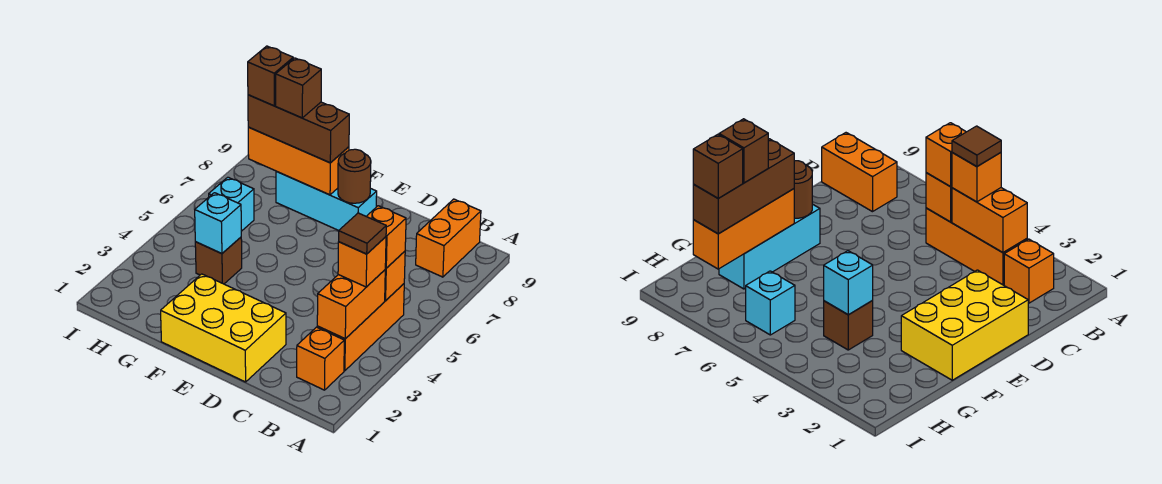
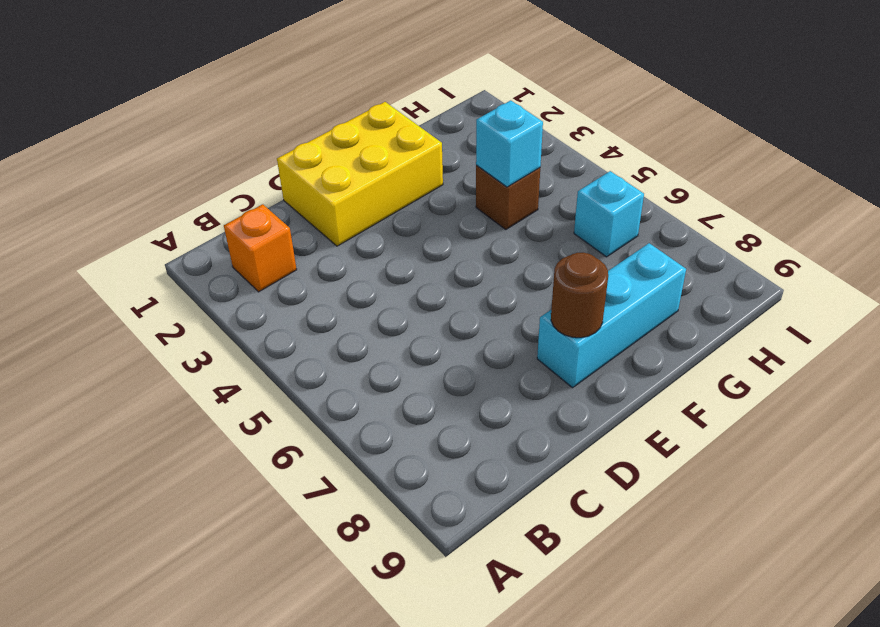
none -> orange brick B3:B5 level 1
none -> orange brick B8:B9 level 1
none -> orange brick B3:B4 level 2

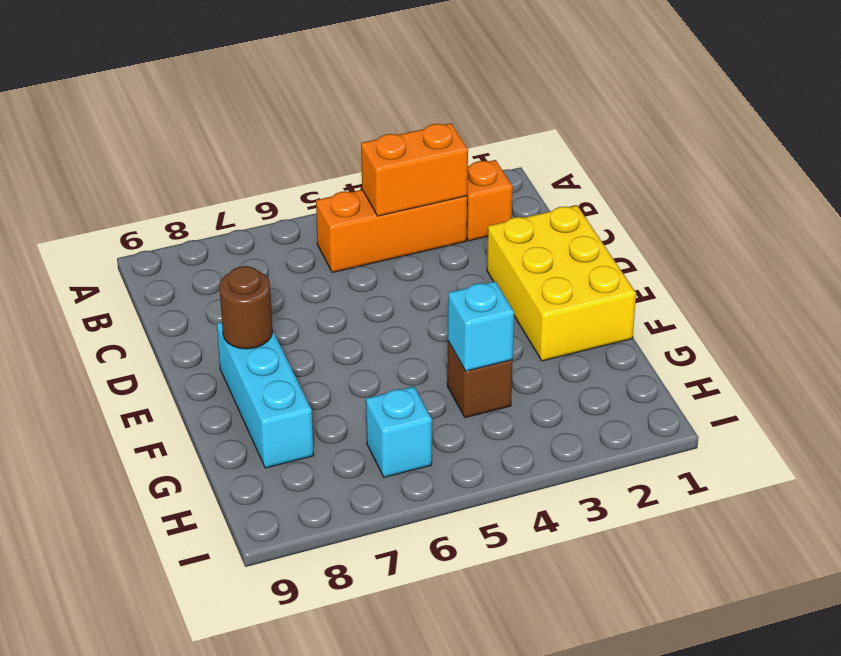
none -> orange brick B8:B9 level 1
none -> orange brick B5 level 2
none -> orange brick F8:H8 level 2

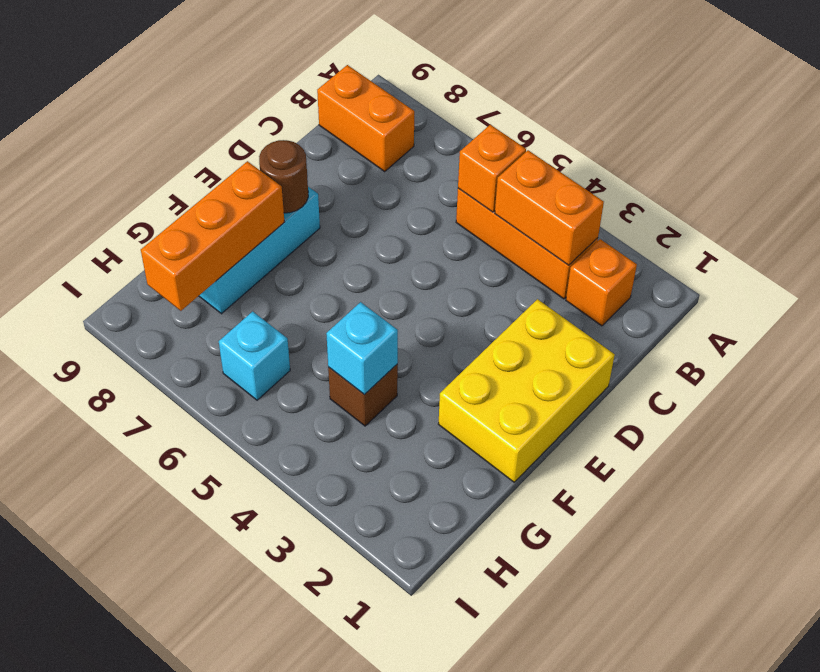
none -> orange brick B4 level 3
none -> orange brick B5 level 3
none -> brown brick F8:H8 level 3

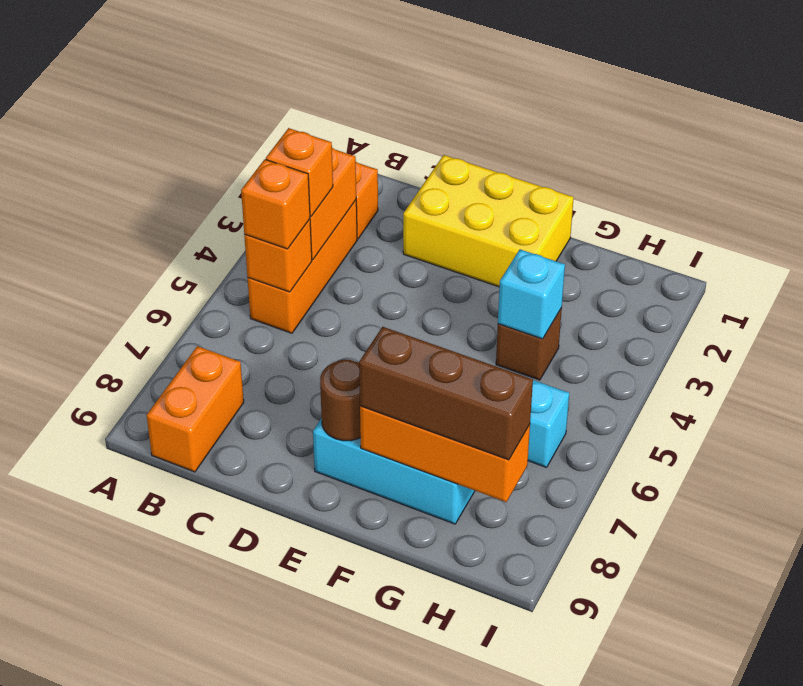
none -> brown tile B4 level 4
none -> brown brick G8 level 4
none -> brown brick H8 level 4

